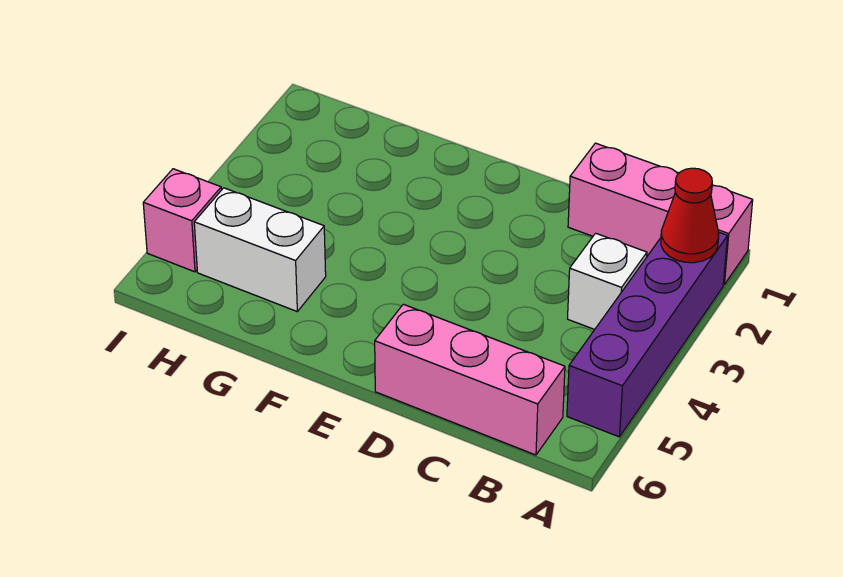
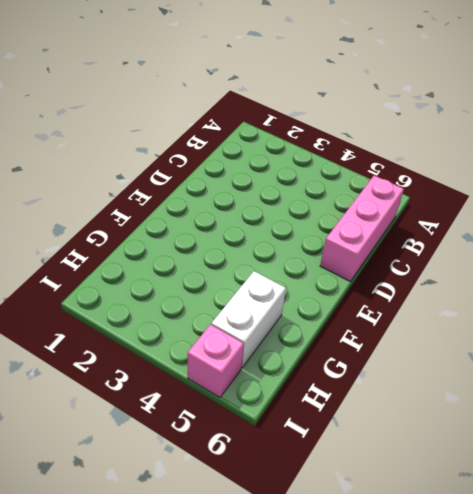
none -> pink brick A1:C1 level 1
none -> purple brick A2:A5 level 1

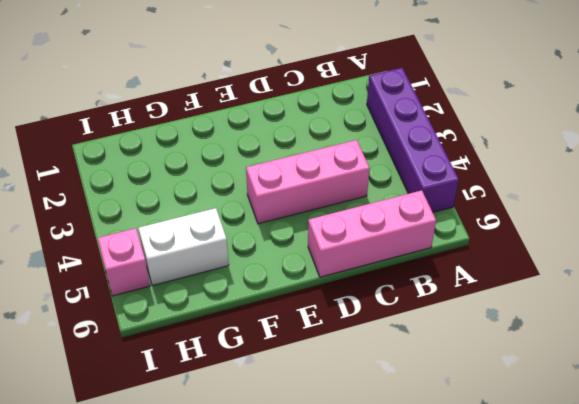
pink brick C4:E4 level 1 -> pink brick A1:C1 level 1
none -> white brick B3 level 1
none -> red cone A2 level 2

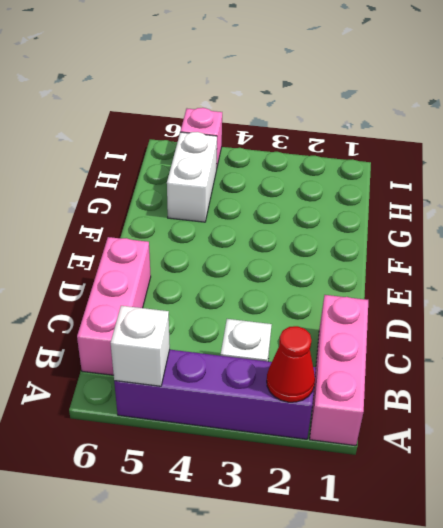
white brick A5 level 2 -> none

